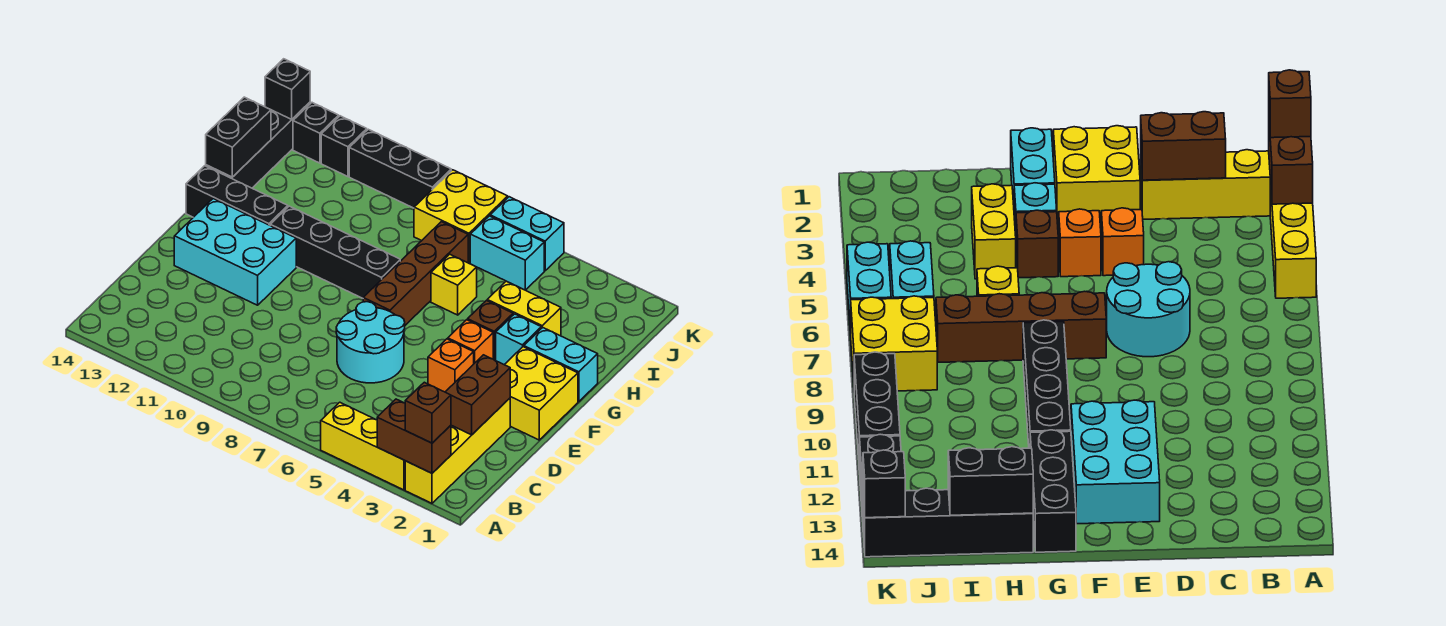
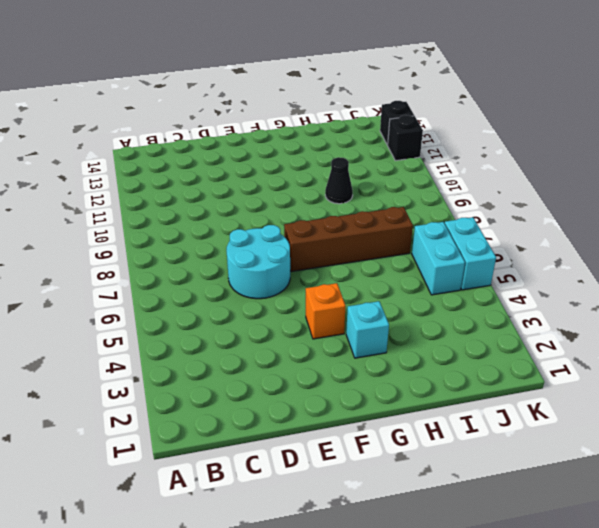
black cone H10 level 1 -> none
none -> yellow brick A2:D2 level 1
none -> yellow brick A3:A5 level 1
none -> yellow brick E1:F2 level 1

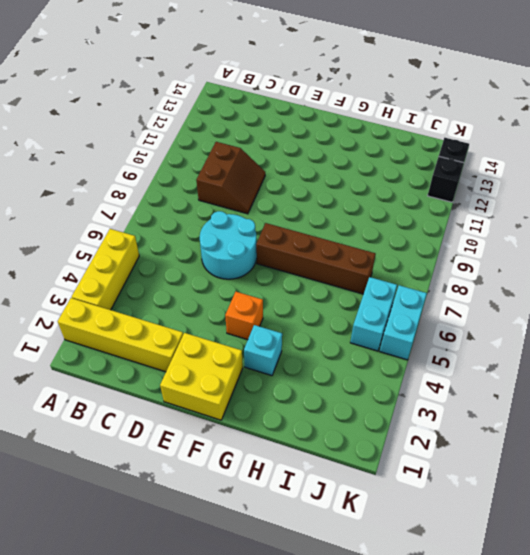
brown slope C9:D10 level 1 top C -> none
none -> orange brick E4 level 1
none -> cyan brick E11:F13 level 1
none -> cyan brick G1:G2 level 1

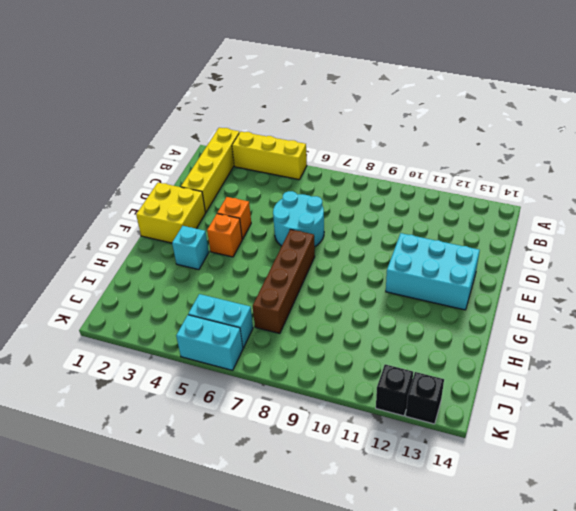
none -> cyan brick G1:G2 level 1
none -> brown brick G4 level 1
none -> black brick G8:G11 level 1

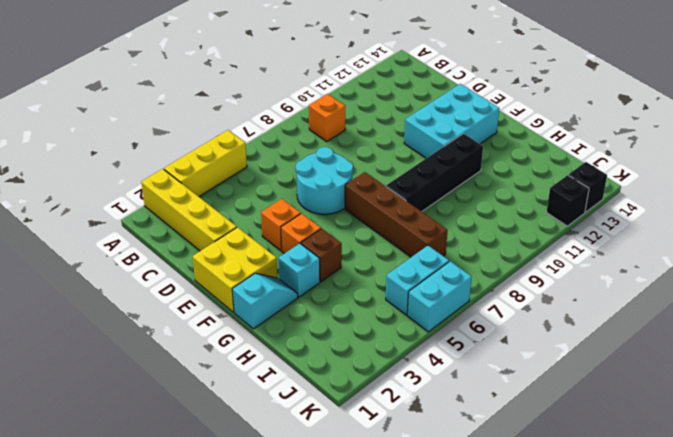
orange brick B9 level 1 -> none
cyan slope G1:G2 level 1 top 1 -> cyan brick G1:G2 level 1
none -> black brick G12:G14 level 1
none -> yellow brick H3:H4 level 1
none -> yellow brick H6 level 1

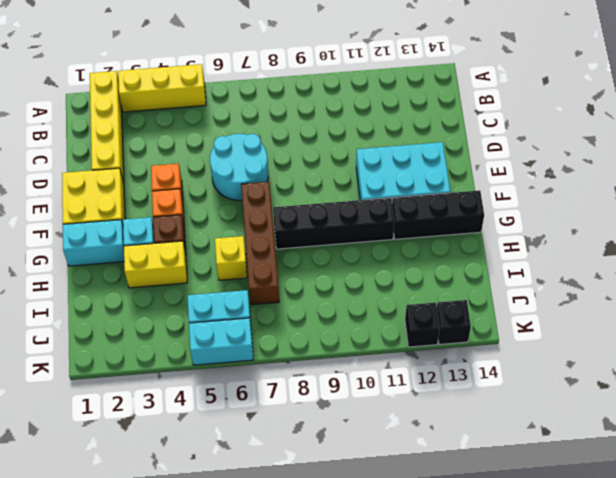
none -> black brick H14:K14 level 1
none -> yellow brick J7:K8 level 1
none -> black brick K9:K11 level 1

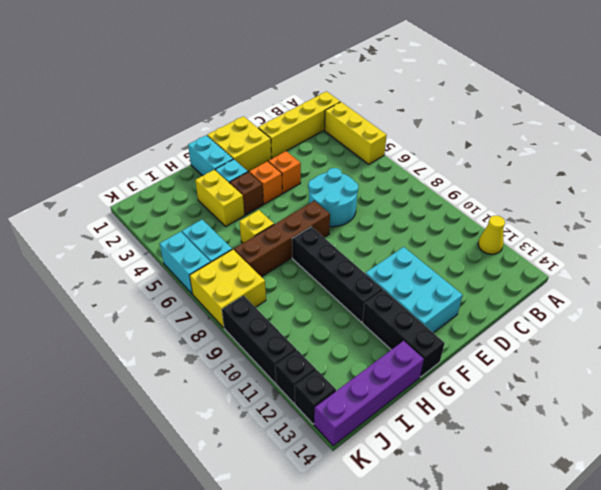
yellow cone A12 level 1 -> none
purple brick H14:K14 level 1 -> black brick H14:K14 level 1
none -> brown brick A2:A3 level 2
none -> brown brick C2:D2 level 2
none -> black brick H14:I14 level 2

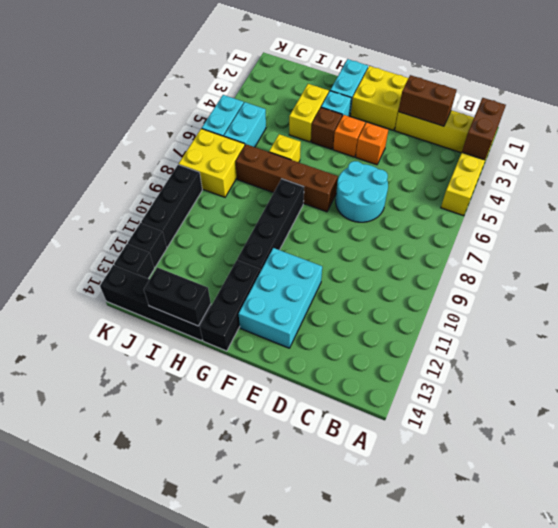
none -> black brick K14 level 2
none -> brown brick A2 level 3

